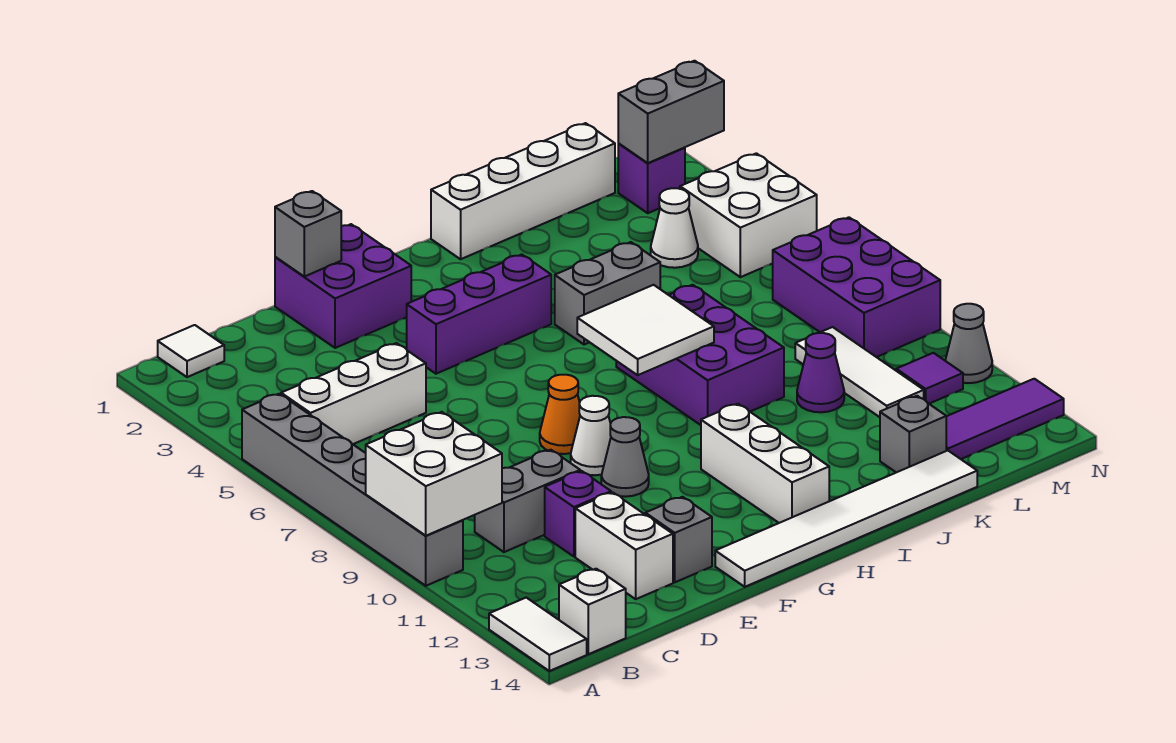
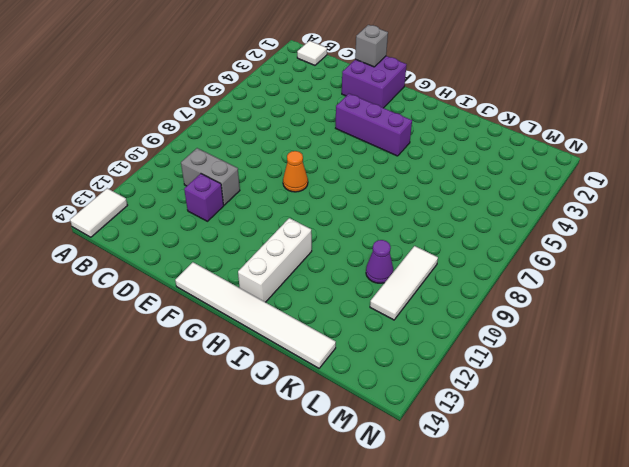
none -> grey brick A5:A10 level 1
none -> white brick B5:D5 level 1
none -> white brick B14 level 1
none -> white brick D12:D13 level 1

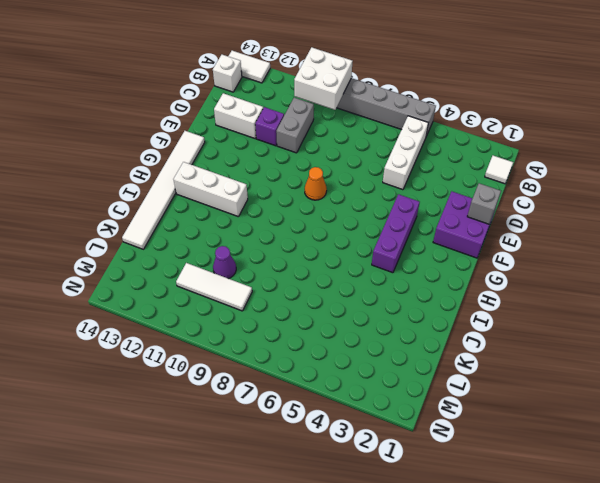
none -> grey brick E13 level 1
none -> white cone F9 level 1
none -> grey cone F10 level 1
none -> white brick I1:L1 level 1

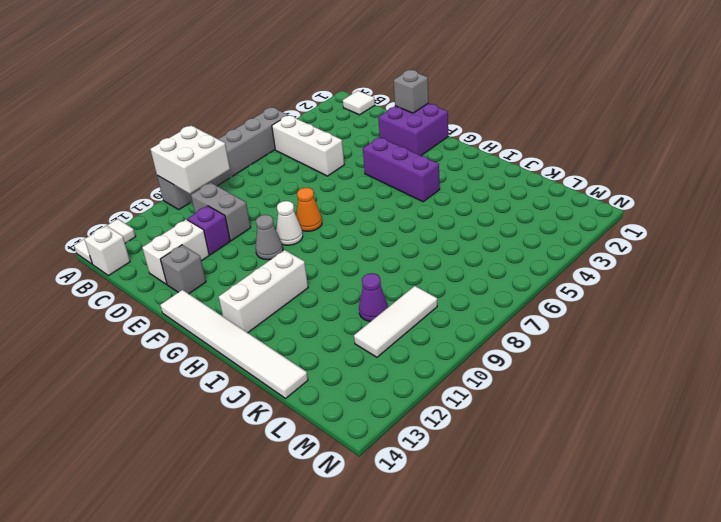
none -> white brick I1:L1 level 1
none -> grey brick I5:J5 level 1
none -> purple brick I7:J9 level 1
none -> grey brick K13 level 1

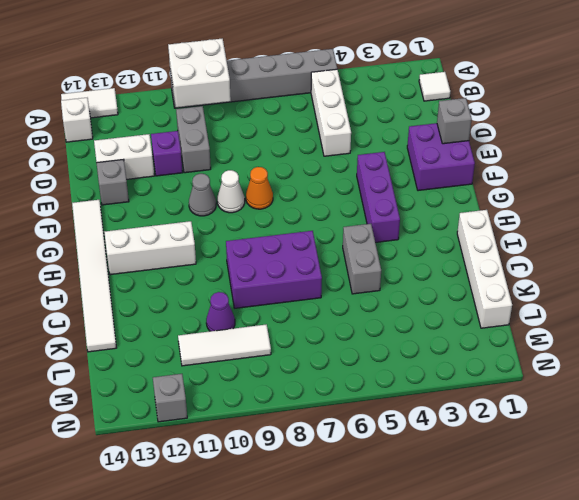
grey brick N12 level 1 -> grey brick K13 level 1
none -> white cone L4 level 1
none -> purple tile L13:N13 level 1
none -> purple brick M2 level 1
none -> white brick M4:N5 level 1

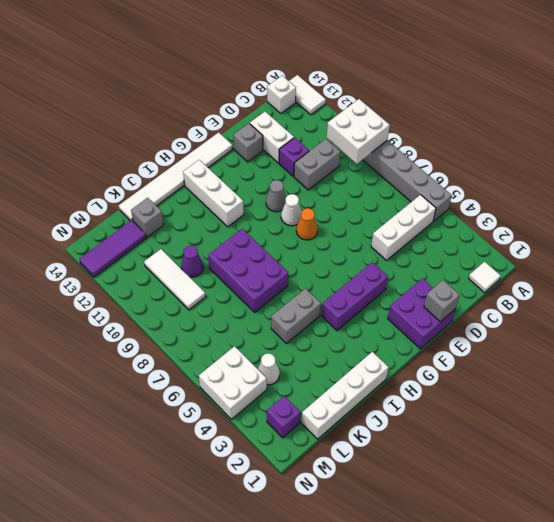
none -> purple brick M7:N9 level 1
none -> purple tile M11 level 1
none -> grey cone N11 level 1
none -> white tile H7:I8 level 2

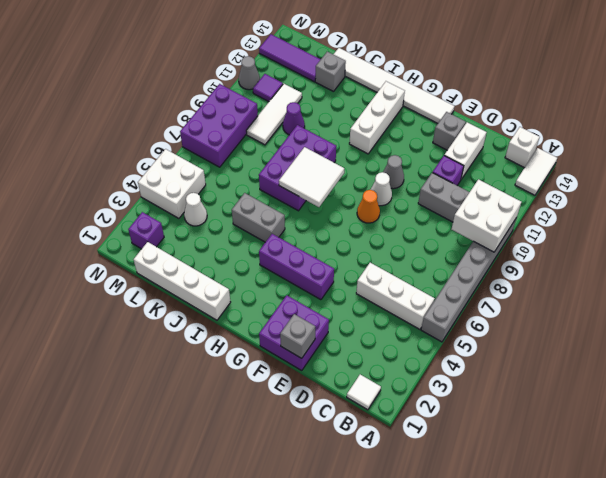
none -> grey brick M2:N2 level 2

